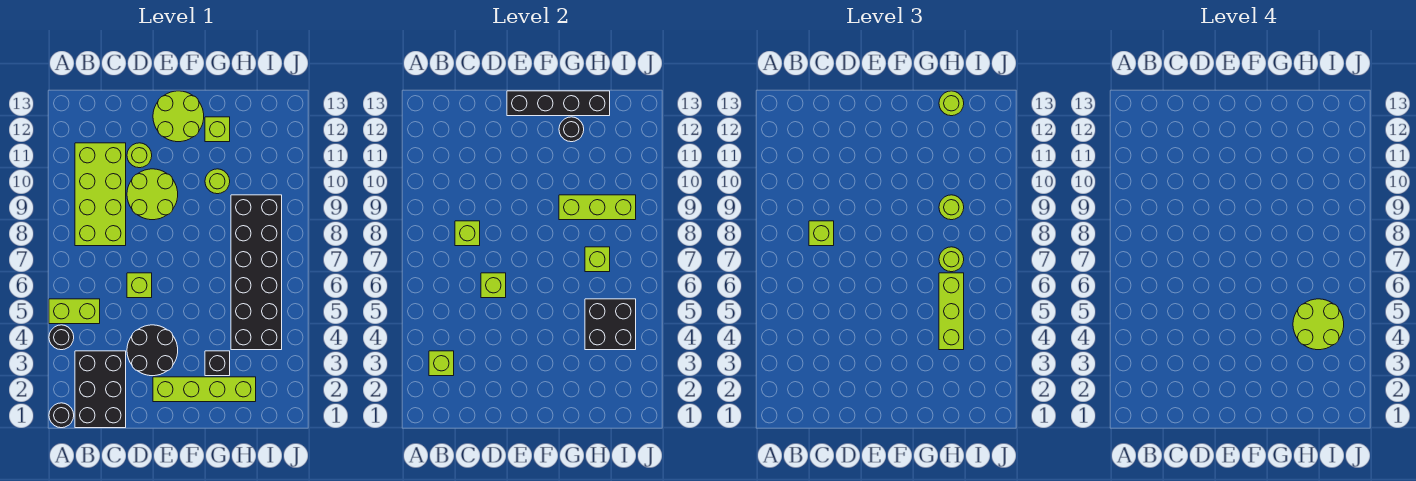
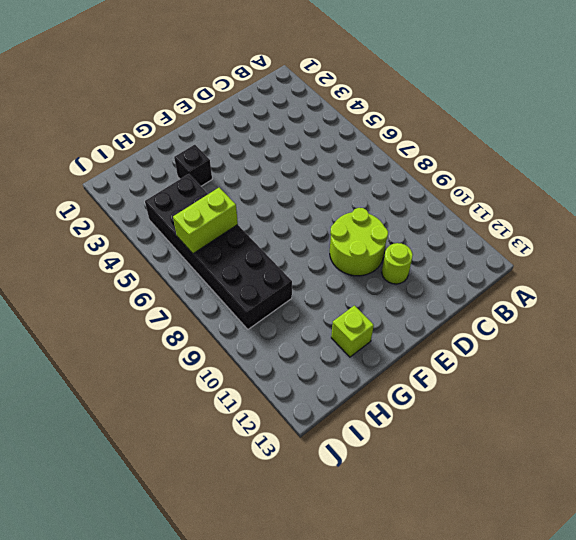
lime brick H6:I6 level 2 -> lime brick A5:B5 level 1
none -> black round brick A1 level 1
none -> black round brick A4 level 1
none -> black brick B1:C3 level 1

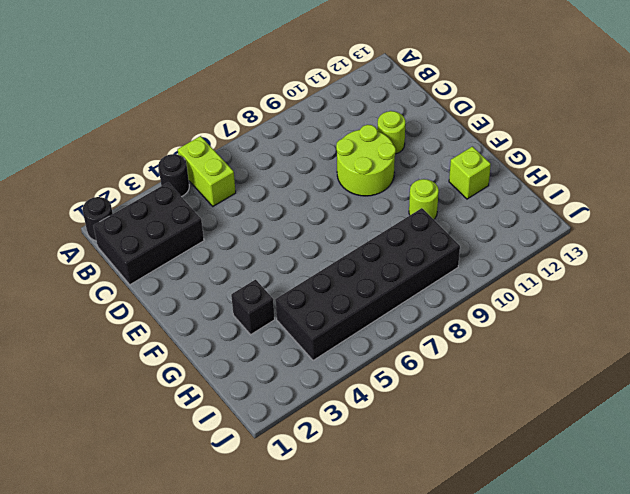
none -> lime brick B8:C11 level 1
none -> black round brick D3:E4 level 1
none -> lime brick D6 level 1

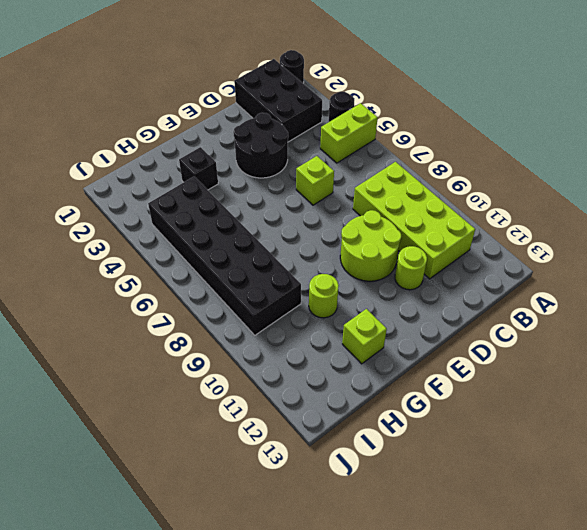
none -> lime brick E2:H2 level 1
none -> lime round brick E12:F13 level 1
none -> lime brick B3 level 2

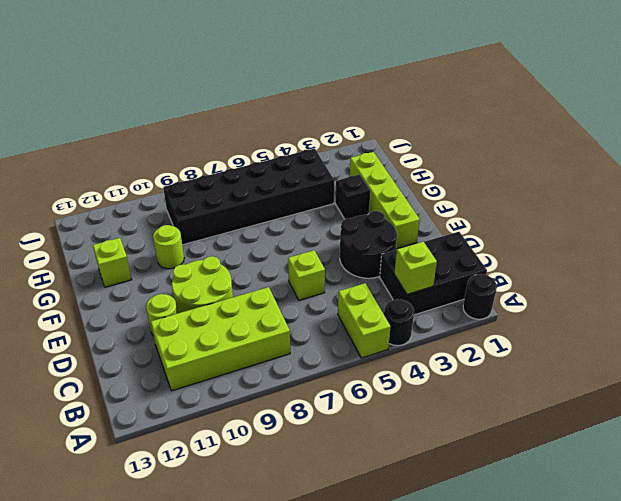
none -> lime round brick E12:F13 level 1
none -> lime brick C8 level 2
none -> lime brick D6 level 2

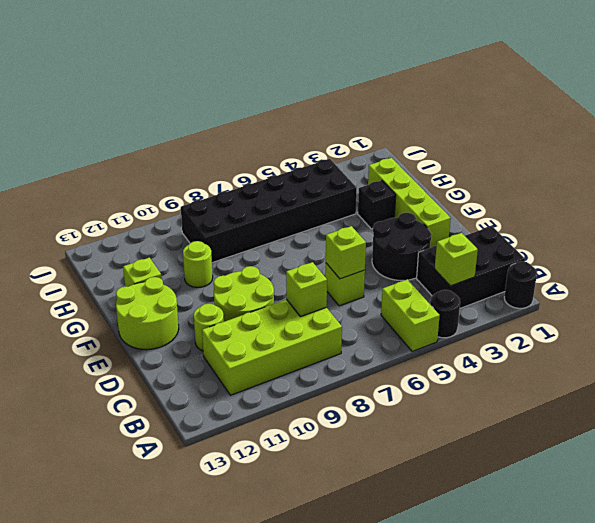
none -> black brick E13:H13 level 2
none -> lime brick G9:I9 level 2
none -> black round brick G12 level 2

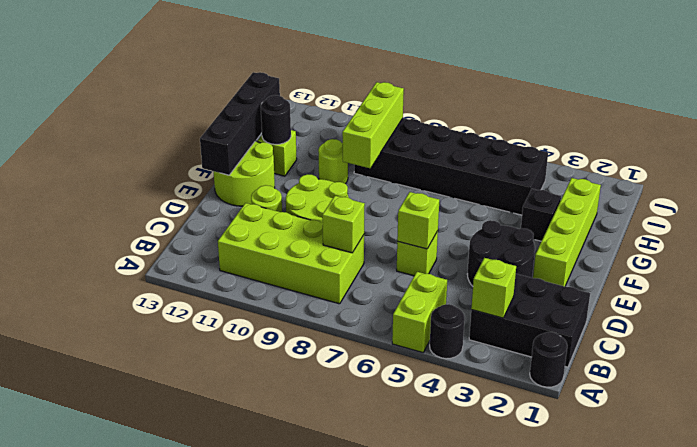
none -> black brick H4:I5 level 2
none -> lime brick H7 level 2
none -> lime brick C8 level 3

